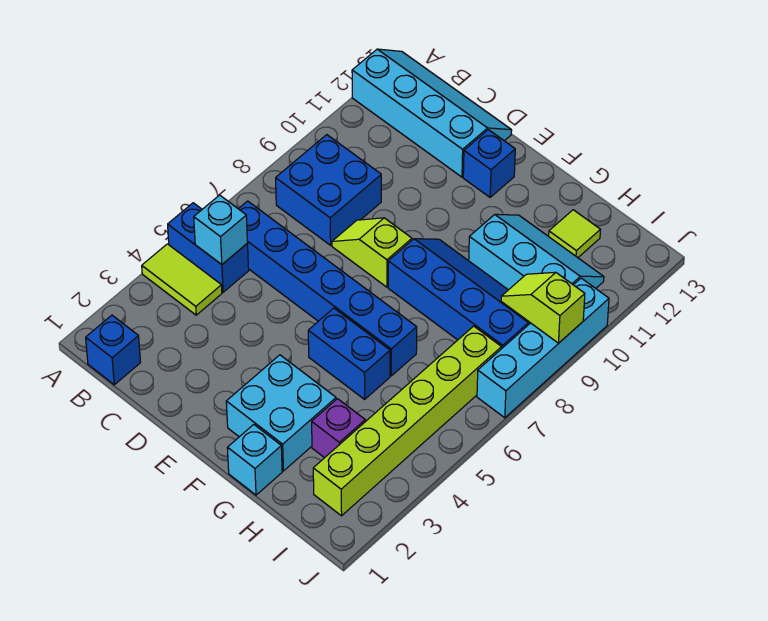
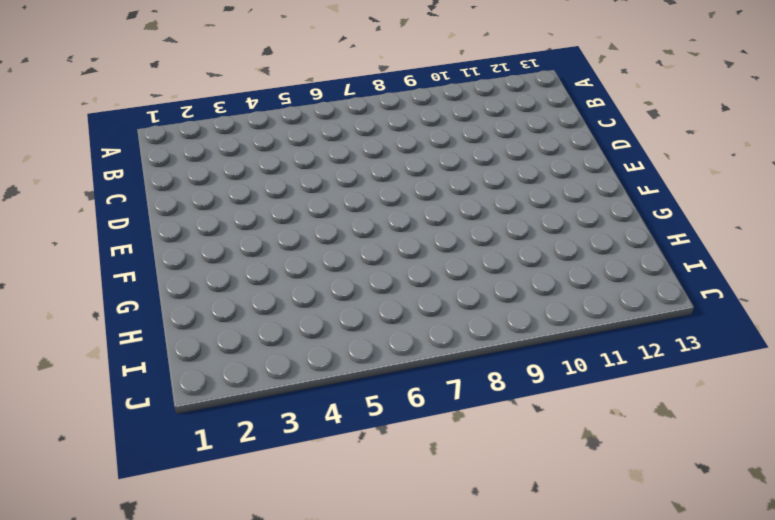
none -> lime tile A4:B4 level 1
none -> blue brick A5:B5 level 1
none -> cyan slope A12:D13 level 1 top 12

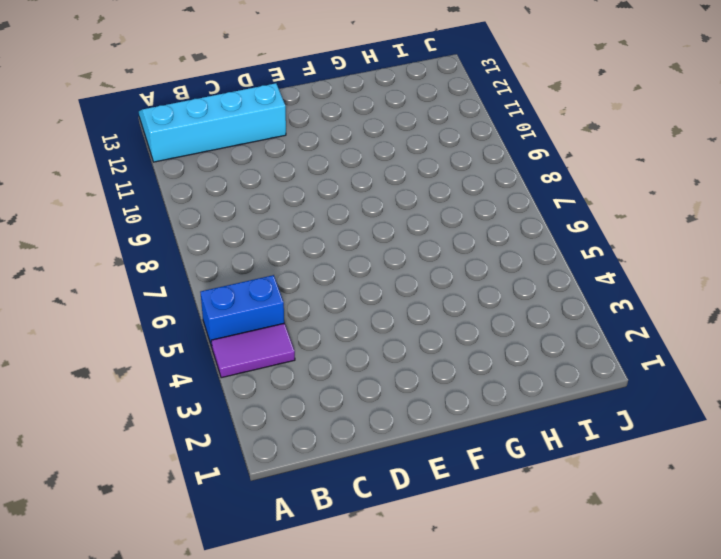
purple tile A4:B4 level 1 -> lime tile A4:B4 level 1
none -> blue brick B1 level 1
none -> blue brick B6:G6 level 1
none -> blue brick B8:C9 level 1

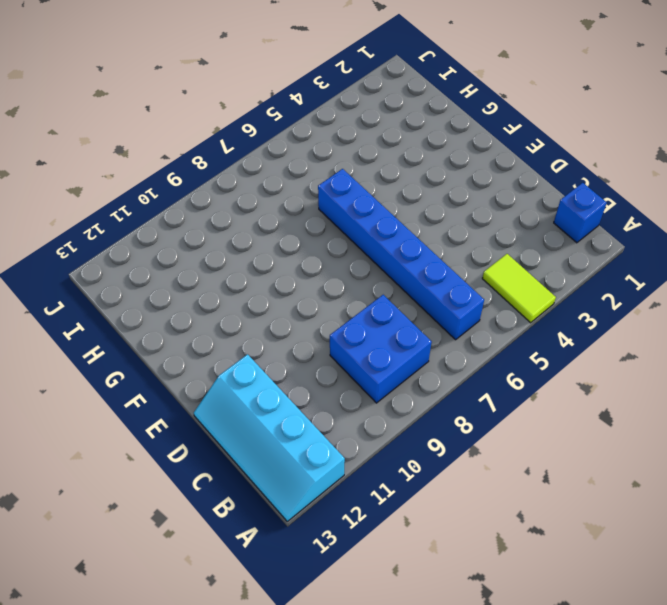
none -> blue brick A5:B5 level 1
none -> lime slope D8:E8 level 1 top E
none -> blue brick E12 level 1

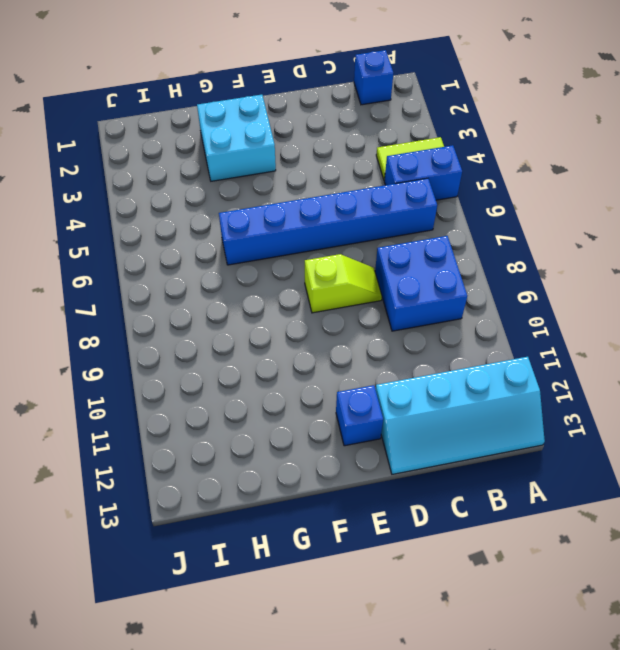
none -> blue brick F5:G5 level 1
none -> blue slope F8:I9 level 1 top 8
none -> cyan brick G1 level 1

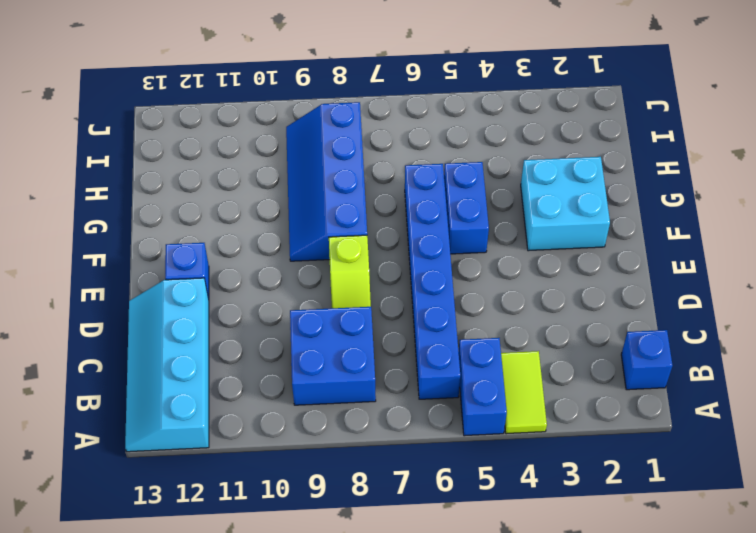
none -> cyan brick G1 level 1
none -> cyan slope G10:I11 level 1 top 10
none -> purple brick H3 level 1

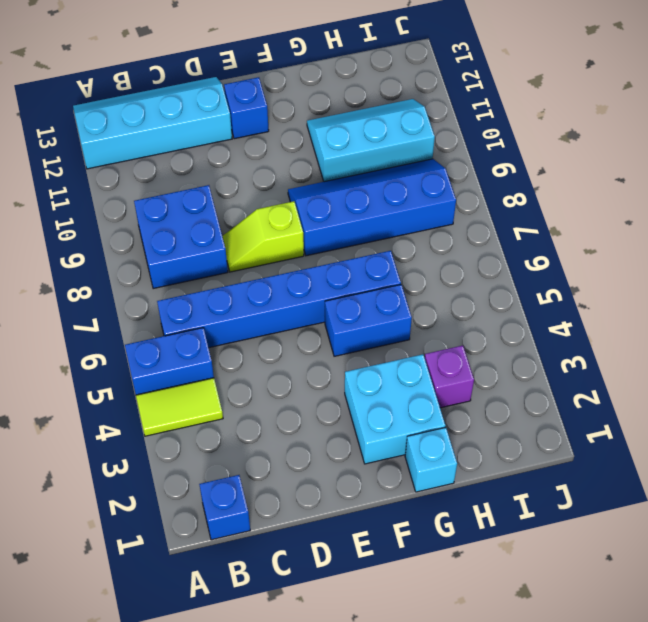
none -> lime tile H12 level 1
none -> lime brick I2:I7 level 1
none -> cyan brick J7:J10 level 1

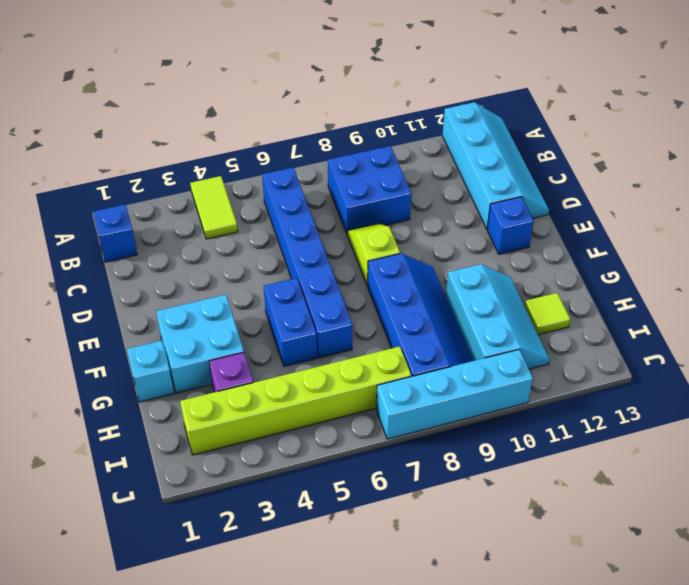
none -> blue brick A5:B5 level 1
none -> cyan brick B5 level 2
none -> lime slope I9:J9 level 2 top J

